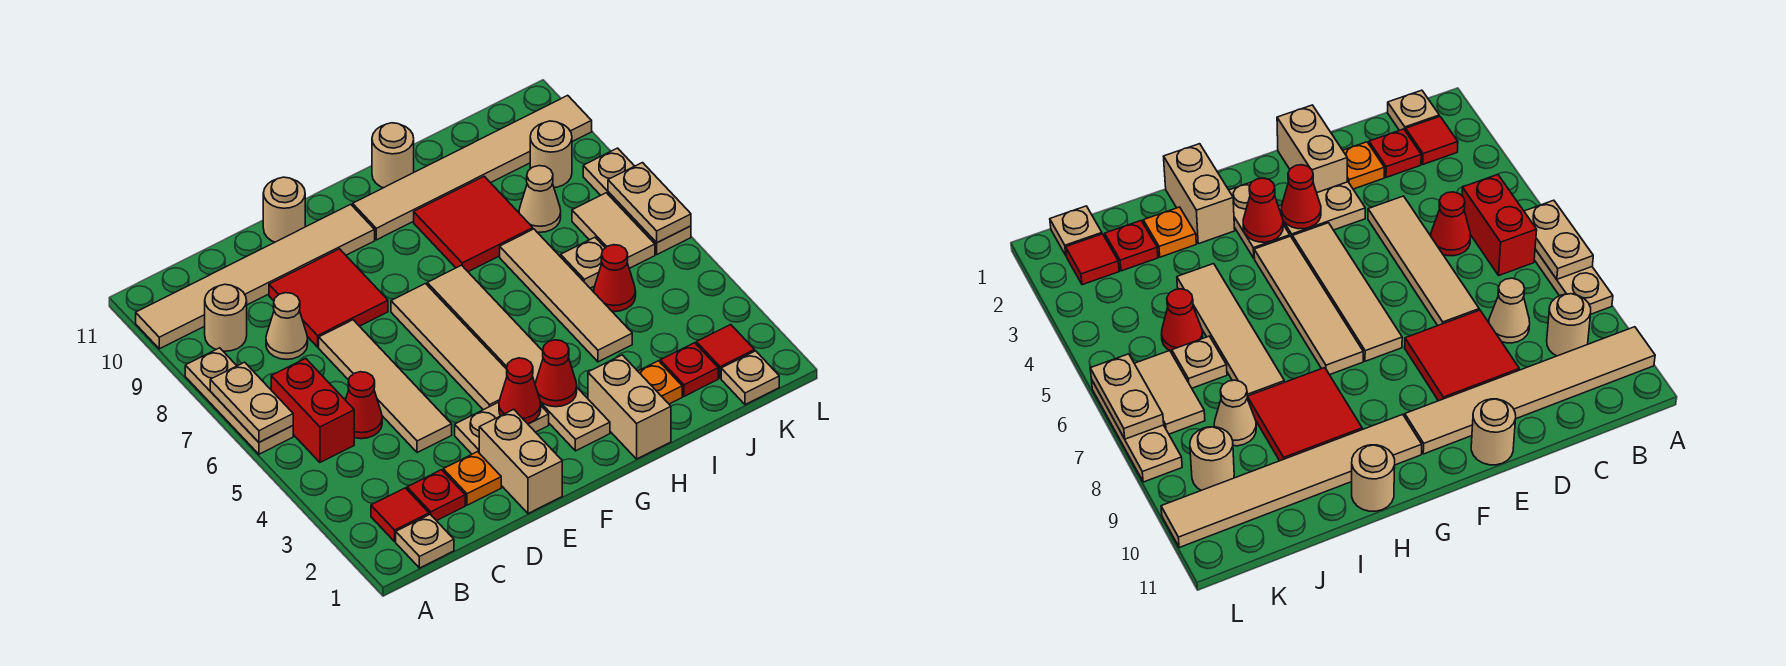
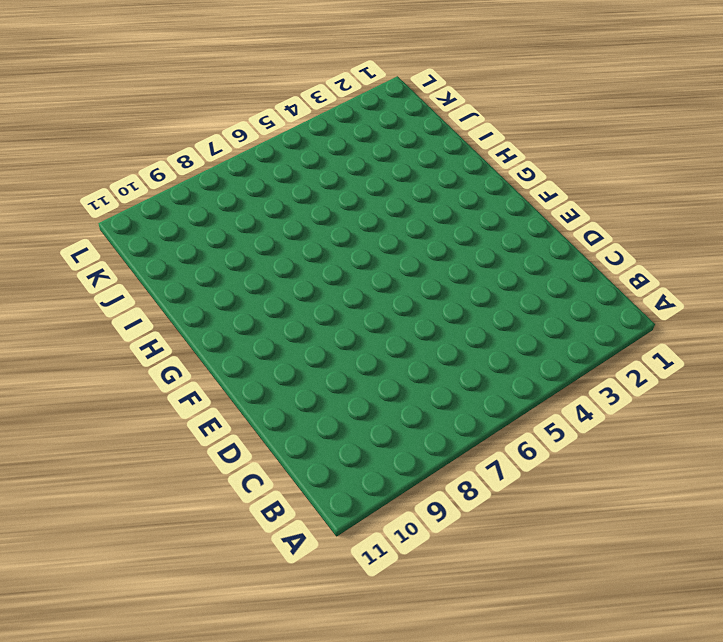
none -> tan plate A6:A8 level 1
none -> tan tile A10:F10 level 1
none -> tan plate B1 level 1
none -> red tile B2 level 1

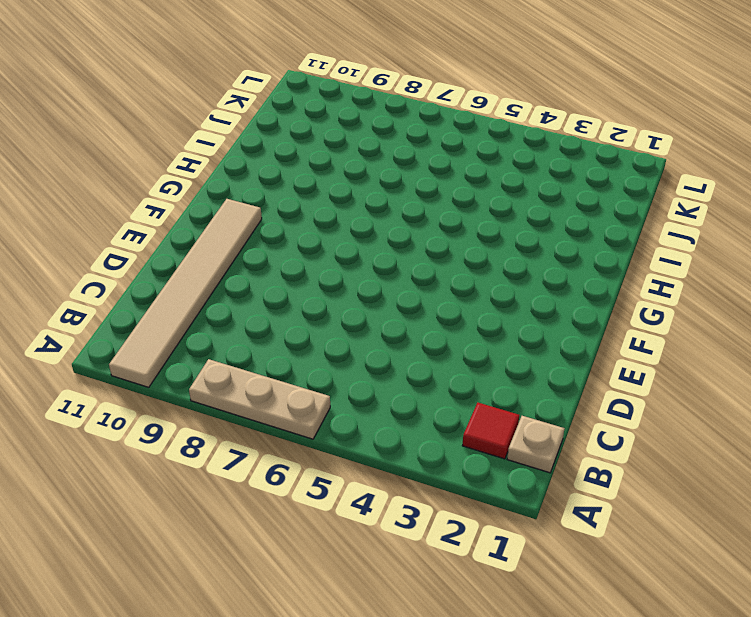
none -> red brick B5:B6 level 1
none -> tan round brick B9 level 1
none -> red plate C2 level 1
none -> red cone C5 level 1

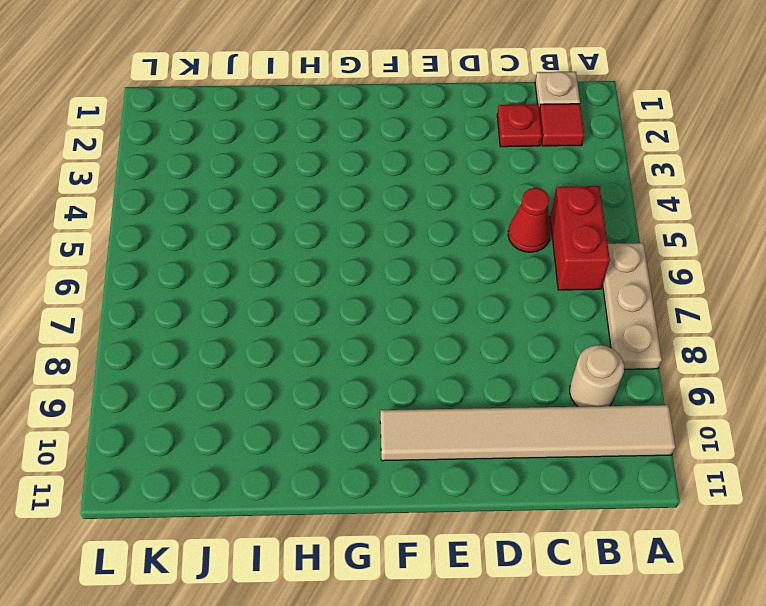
none -> tan cone C8 level 1
none -> orange plate D2 level 1
none -> tan tile D4:D7 level 1
none -> red tile D8:E9 level 1

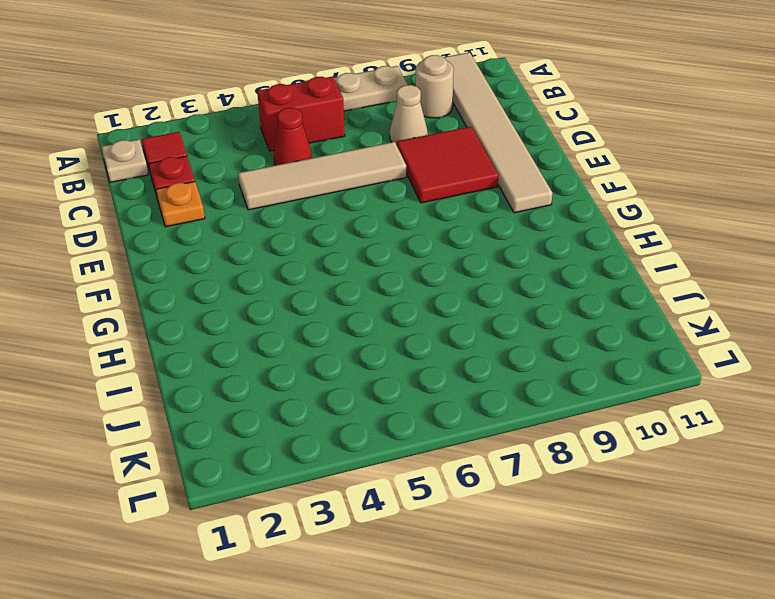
none -> tan brick E1:E2 level 1
none -> tan plate E3:F3 level 1
none -> tan round brick E11 level 1
none -> tan tile F4:F7 level 1

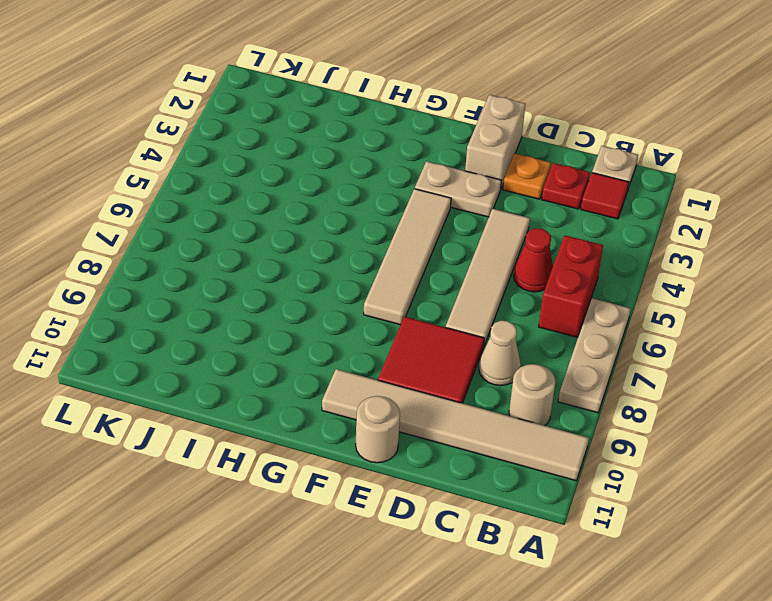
none -> tan plate G2:G3 level 1
none -> tan tile G4:G7 level 1
none -> tan tile G10:L10 level 1
none -> tan brick H1:H2 level 1

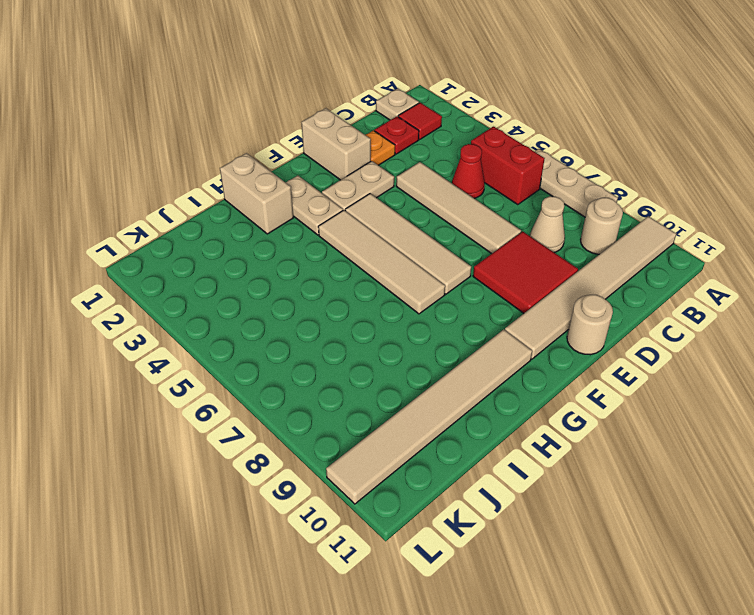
none -> red tile H8:I9 level 1
none -> tan round brick H11 level 1
none -> orange plate I2 level 1
none -> tan tile I4:I7 level 1

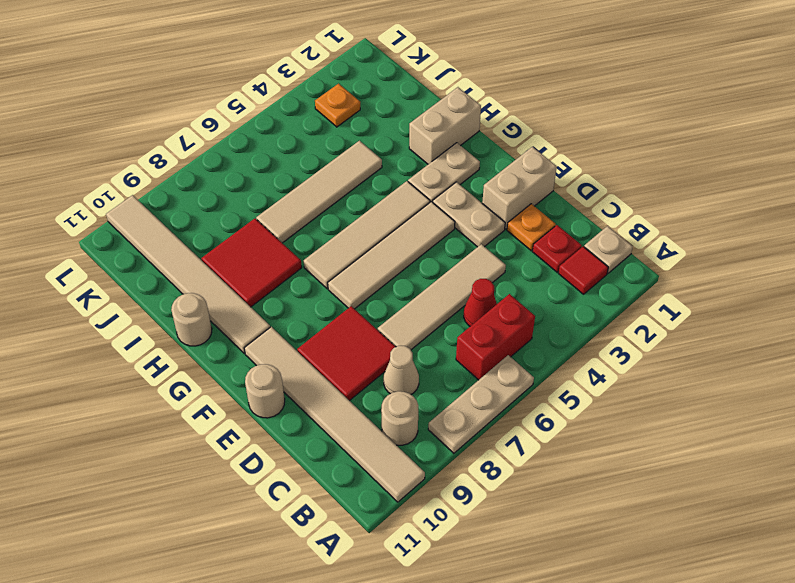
orange plate K3 level 1 -> orange plate I2 level 1
none -> red plate J2 level 1
none -> red cone J5 level 1
none -> tan plate J6 level 1
none -> tan cone J8 level 1

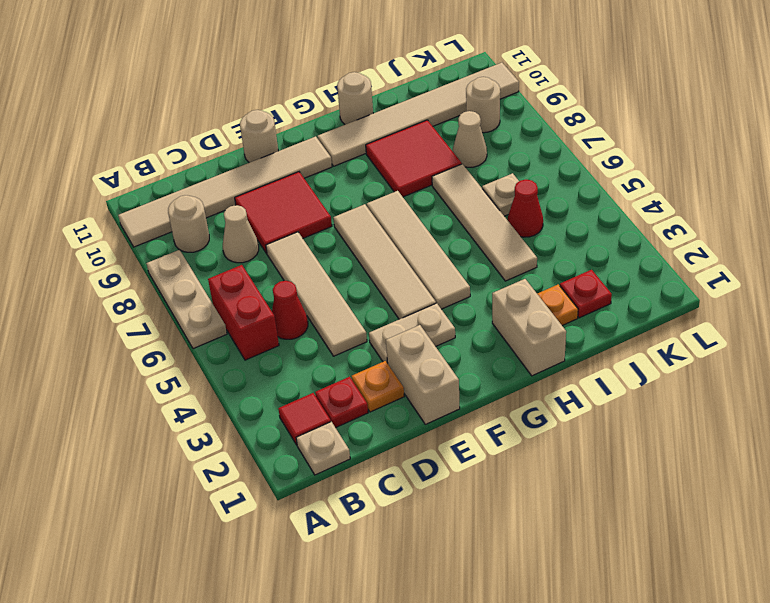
none -> tan plate G2:G3 level 1
none -> tan plate K1 level 1
none -> red tile K2 level 1
none -> tan tile K6:K7 level 1

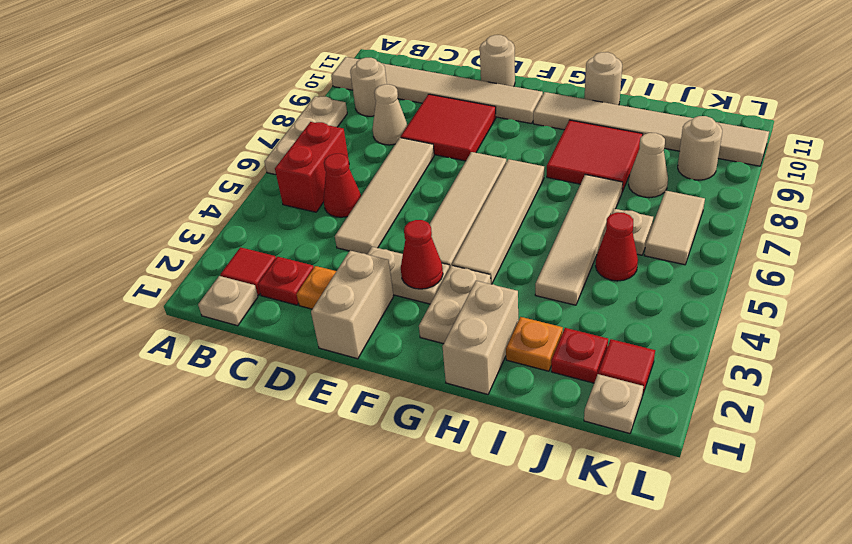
none -> tan plate L6:L8 level 1
none -> tan plate A6:A7 level 2
none -> red cone G3 level 2
none -> tan plate L6:L7 level 2

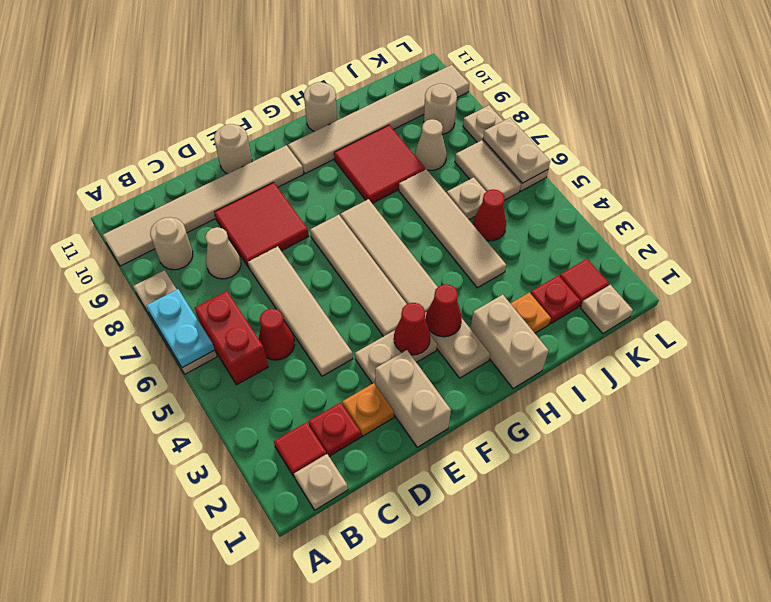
cyan plate A6:A7 level 2 -> tan plate A6:A7 level 2

